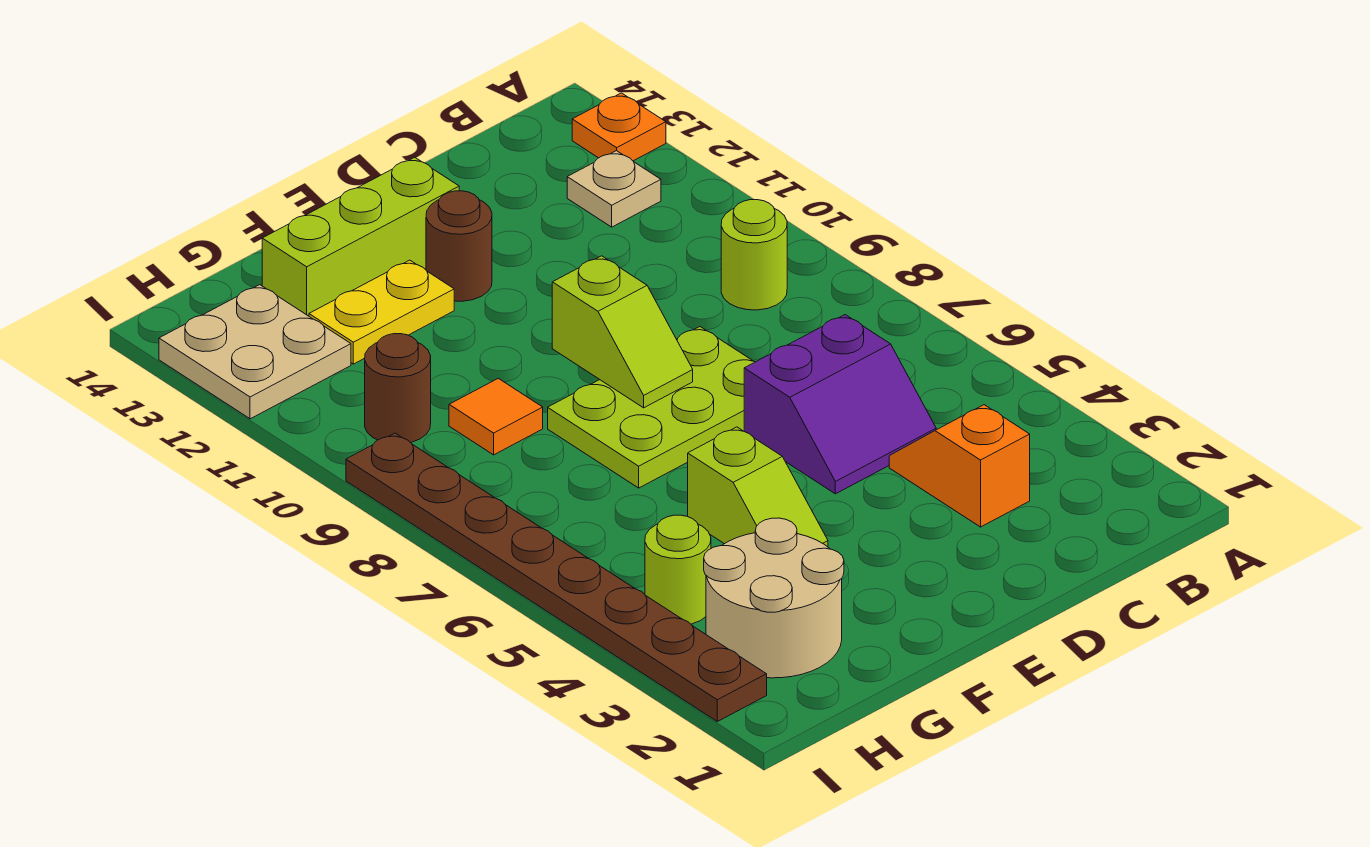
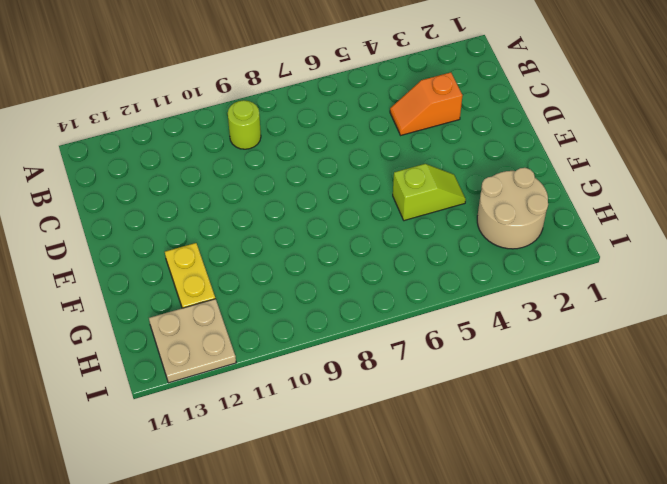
none -> orange plate A13 level 1
none -> tan plate B12 level 1
none -> purple slope C5:D6 level 1 top 6

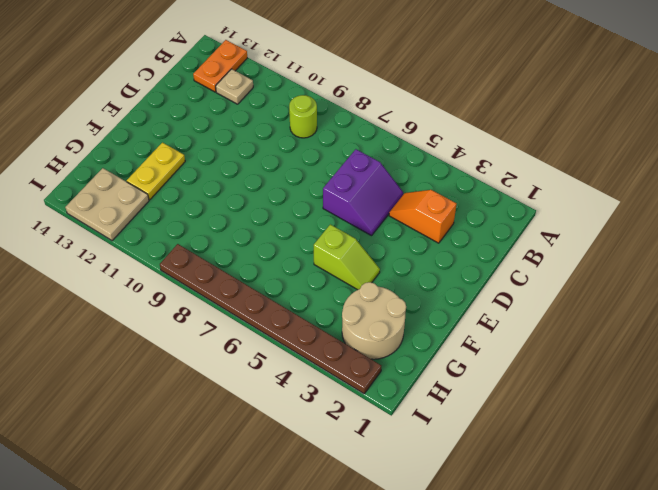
orange plate A13:B13 level 1 -> orange plate A13 level 1
none -> lime plate D7:F8 level 1
none -> brown round brick E12 level 1
none -> lime brick E13:G13 level 1

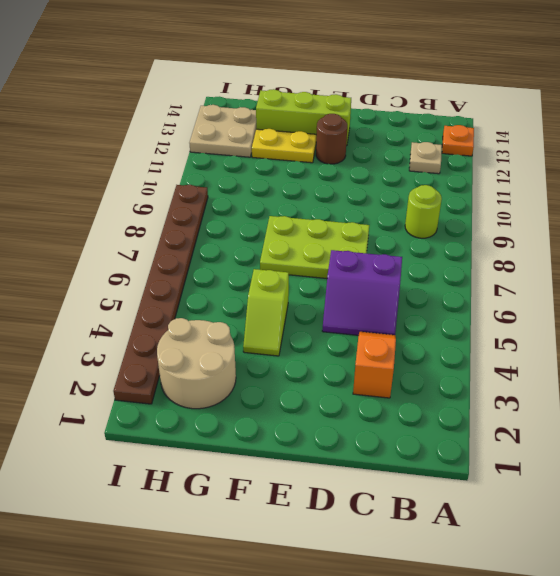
none -> orange tile G9 level 1
none -> lime round brick H4 level 1
none -> brown round brick H10 level 1

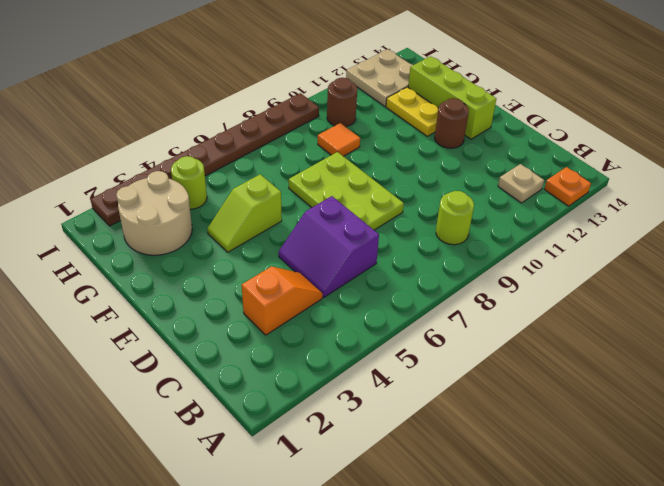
none -> lime slope E8:E9 level 2 top 9

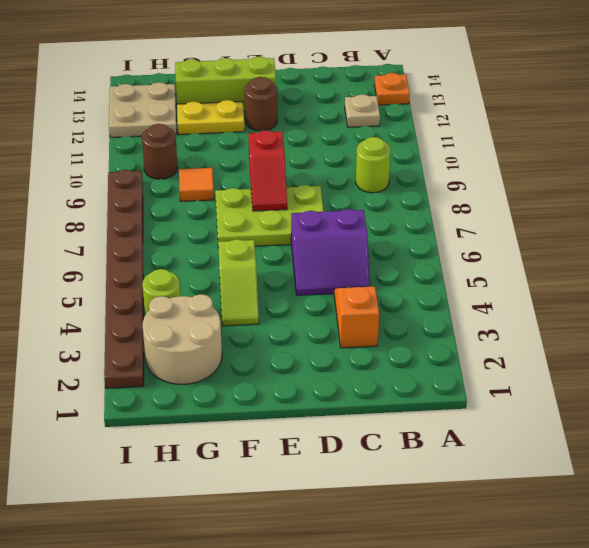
red slope E8:E9 level 2 top 9 -> lime slope E8:E9 level 2 top 9

